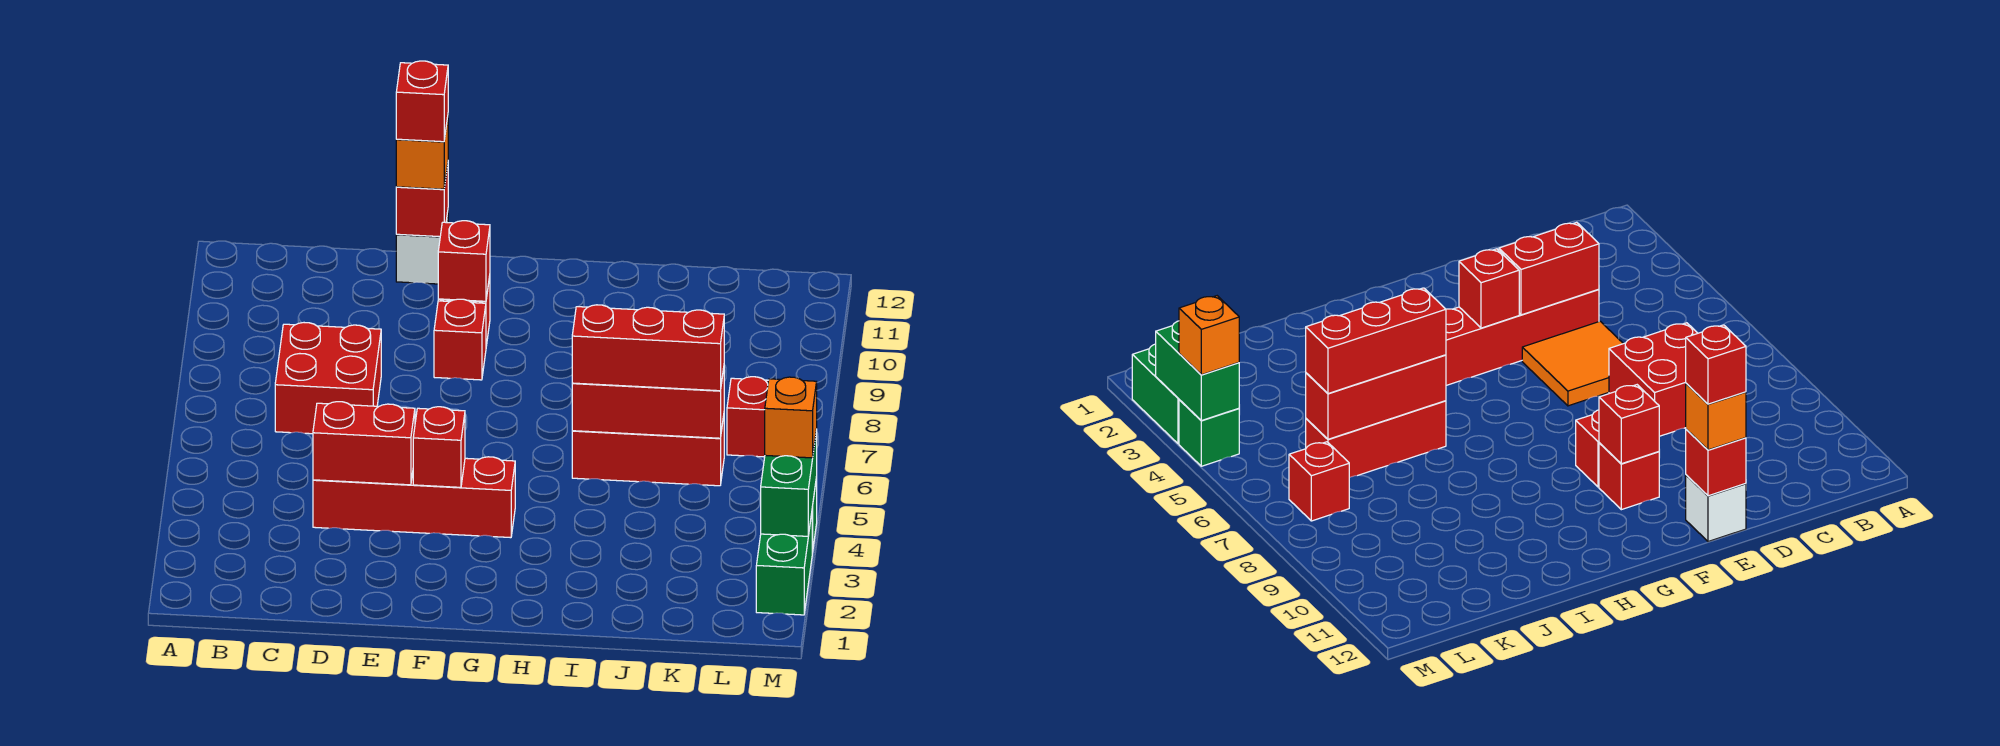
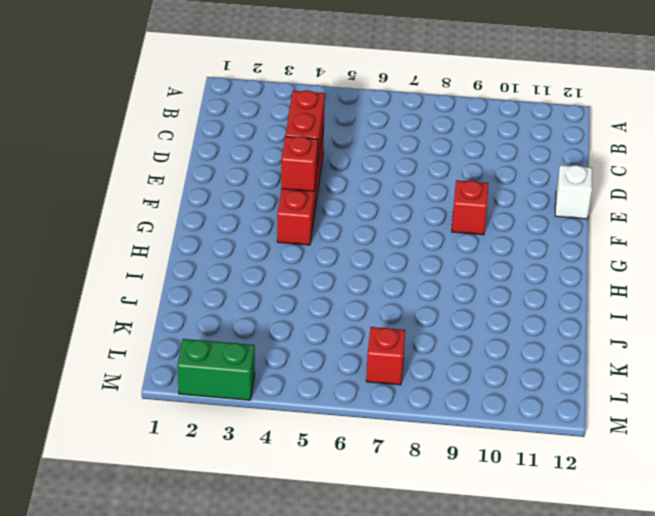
none -> red brick C7:D8 level 1
none -> orange tile D5:E6 level 1
none -> red brick F10 level 1

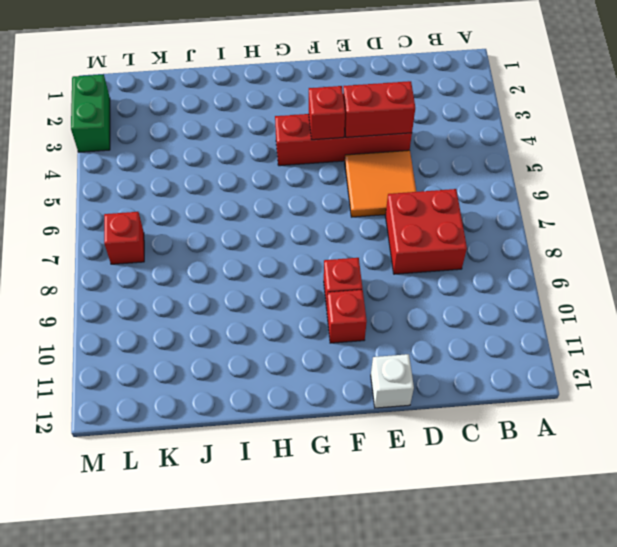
none -> red brick I6:K6 level 1
none -> green brick M4 level 1
none -> red brick E12 level 2

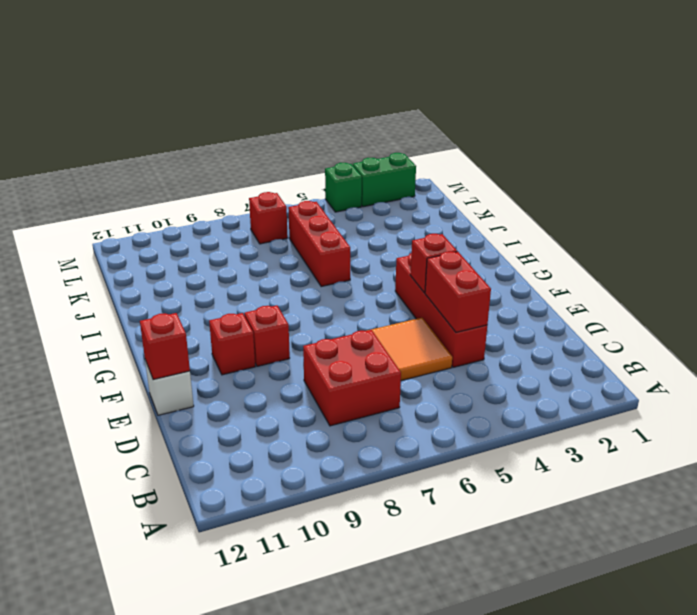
none -> red brick F10 level 2
none -> red brick I6:K6 level 2
none -> green brick M3:M4 level 2

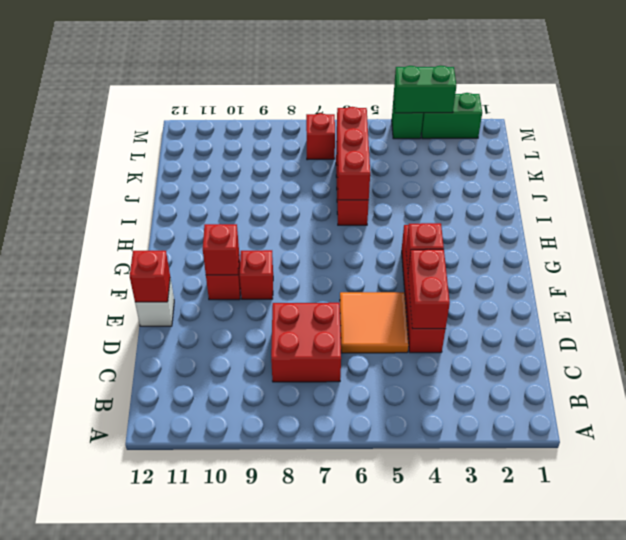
none -> orange brick E12 level 3
none -> red brick I6:K6 level 3
none -> orange brick M4 level 3

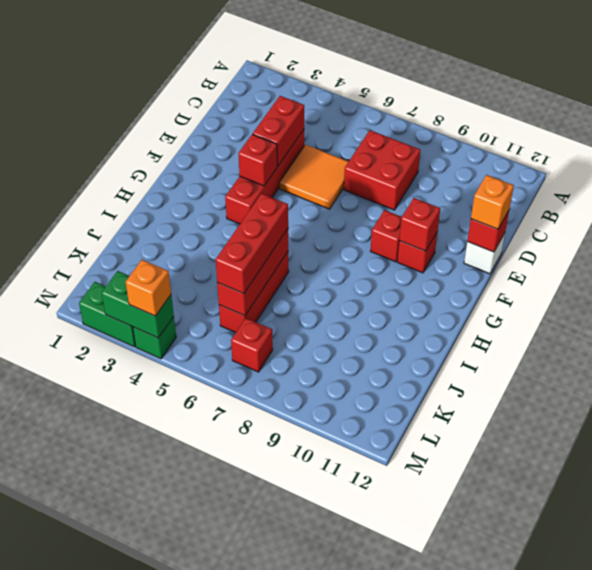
none -> red brick E12 level 4

